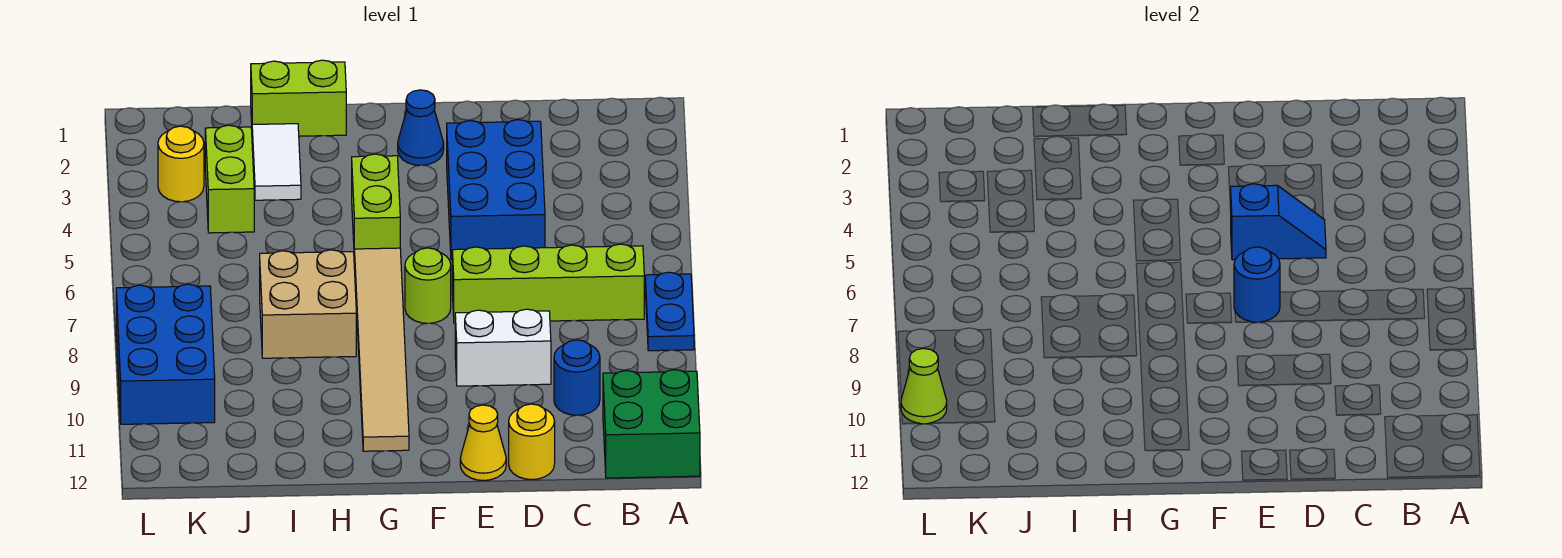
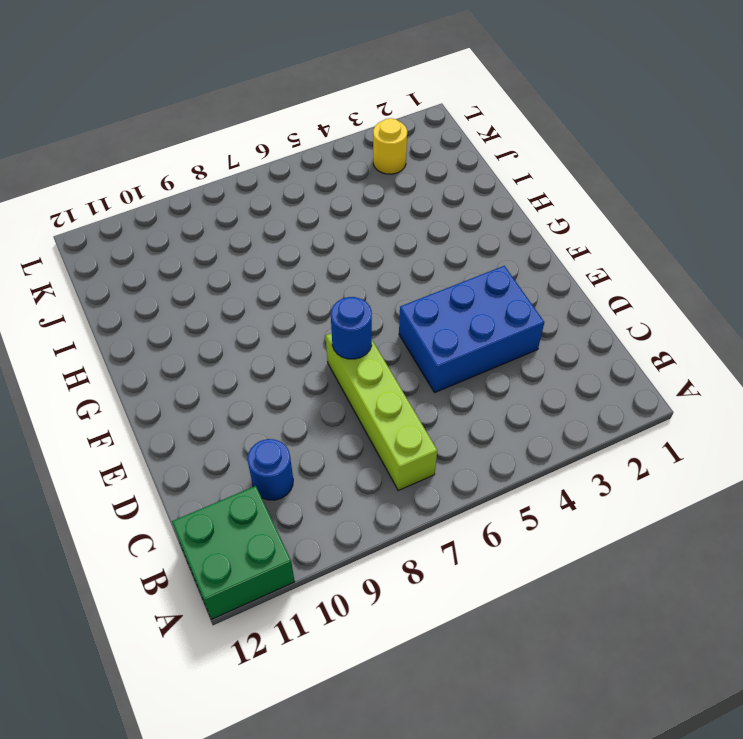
none -> blue plate A7:A8 level 1
none -> white brick D9:E9 level 1
none -> yellow round brick D12 level 1

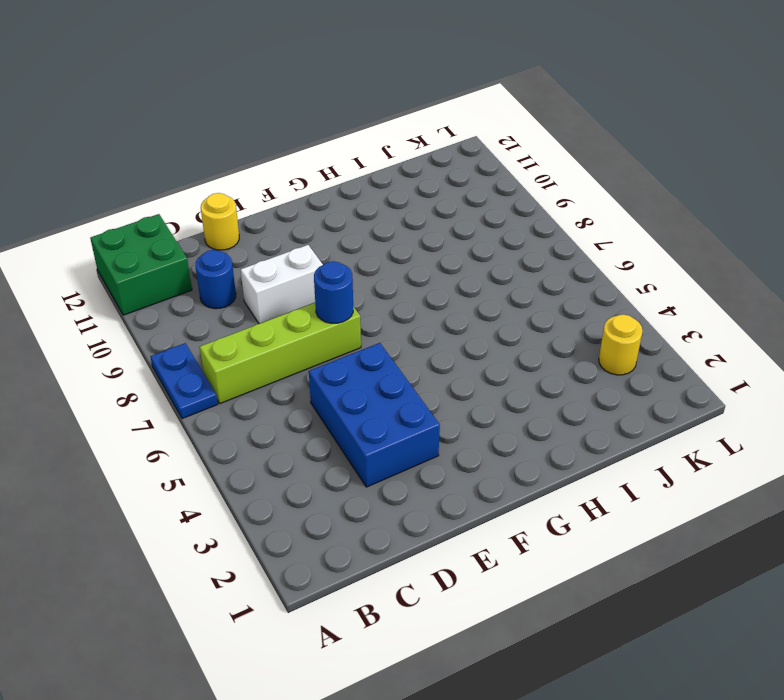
none -> yellow cone E12 level 1
none -> blue cone F2 level 1
none -> lime round brick F7 level 1

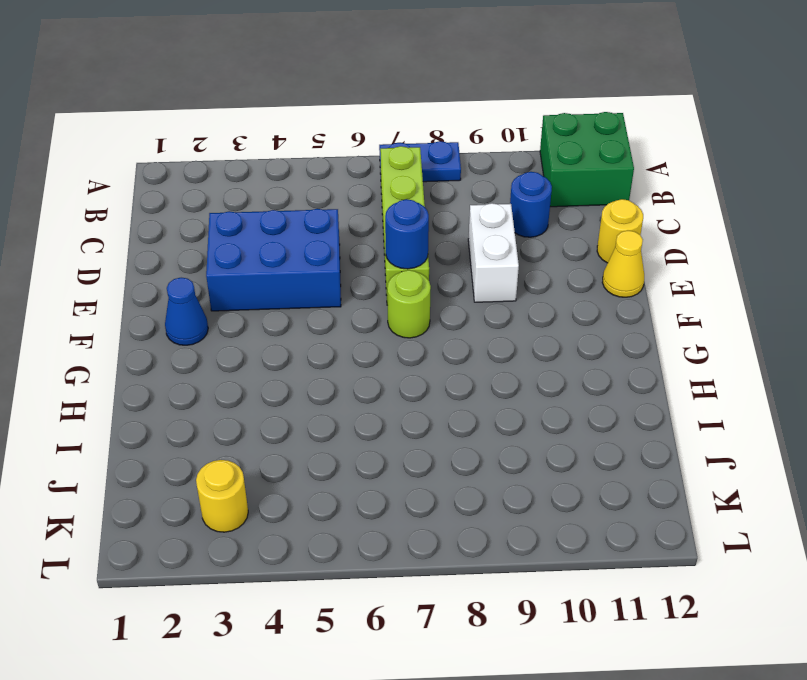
none -> lime brick G4:G5 level 1
none -> tan tile G6:G11 level 1
none -> lime brick H1:I1 level 1

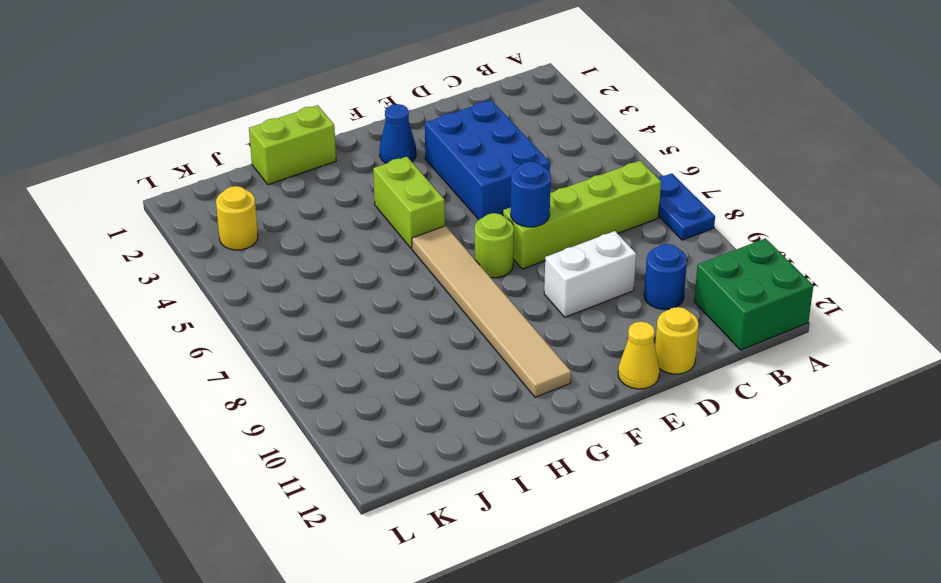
none -> tan brick H7:I8 level 1
none -> white tile I2:I3 level 1
none -> lime brick J3:J4 level 1

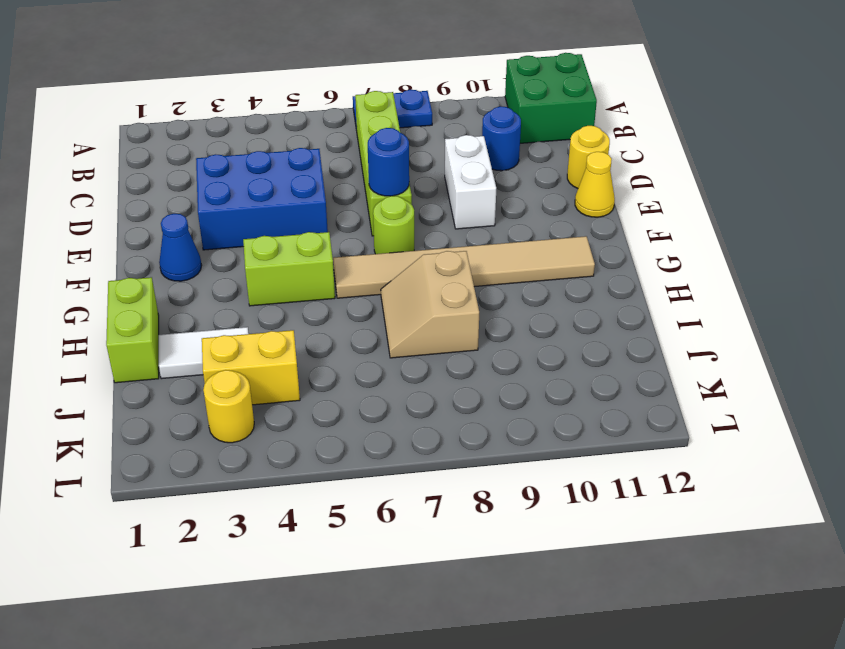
tan slope H7:I8 level 1 top 8 -> tan brick H7:I8 level 1
yellow brick J3:J4 level 1 -> lime brick J3:J4 level 1
none -> blue brick K8:L10 level 1
none -> blue slope D5:E5 level 2 top E
none -> lime cone L10 level 2

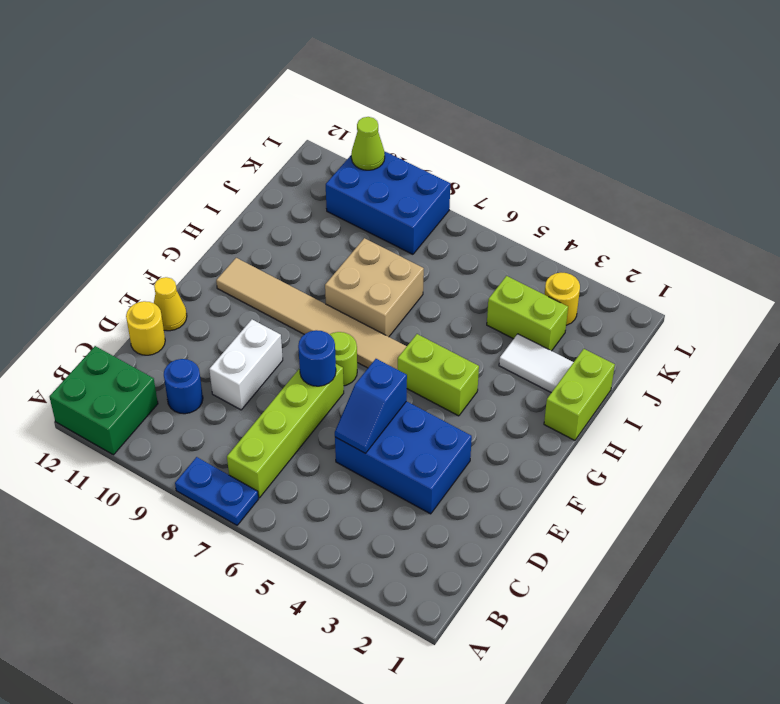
none -> blue cone F2 level 1

